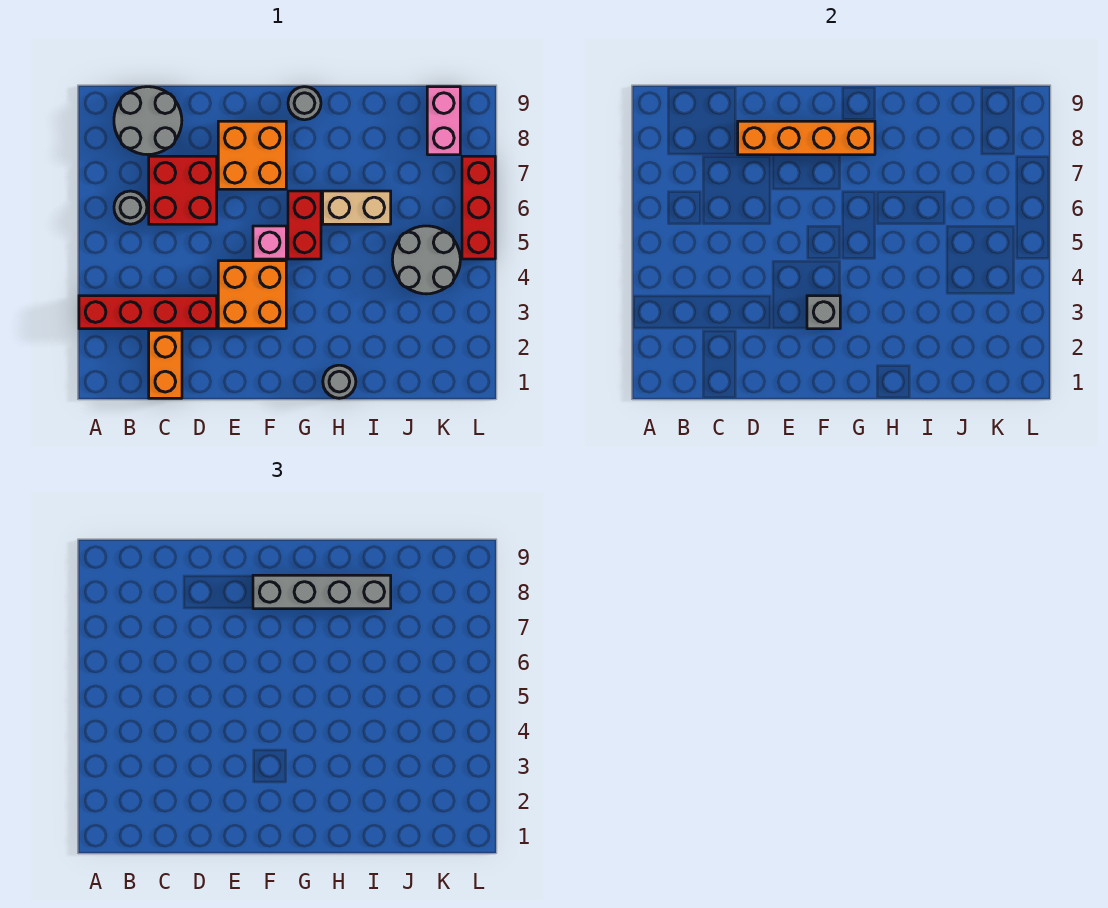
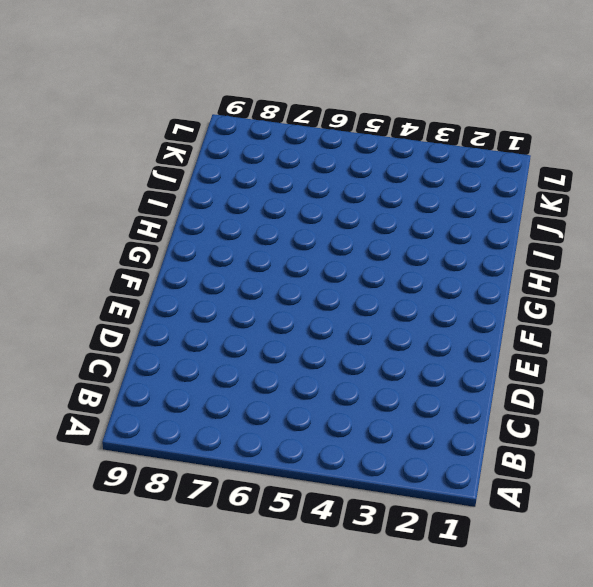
none -> red brick A3:D3 level 1
none -> grey round brick B6 level 1
none -> grey round brick B8:C9 level 1

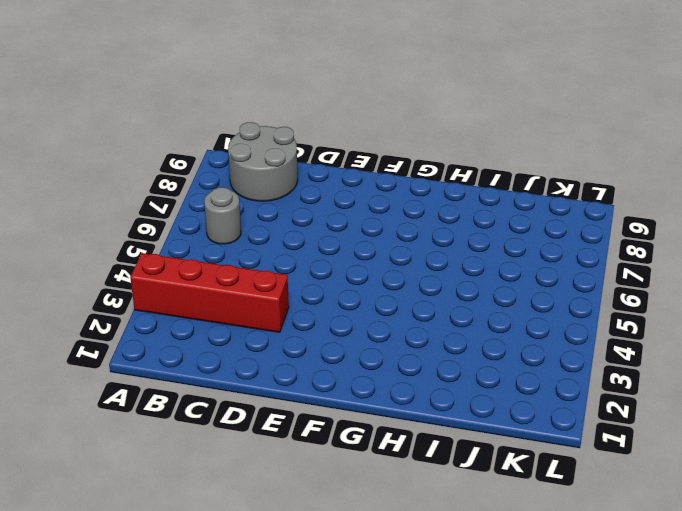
none -> orange brick C1:C2 level 1
none -> red brick C6:D7 level 1
none -> orange brick E3:F4 level 1

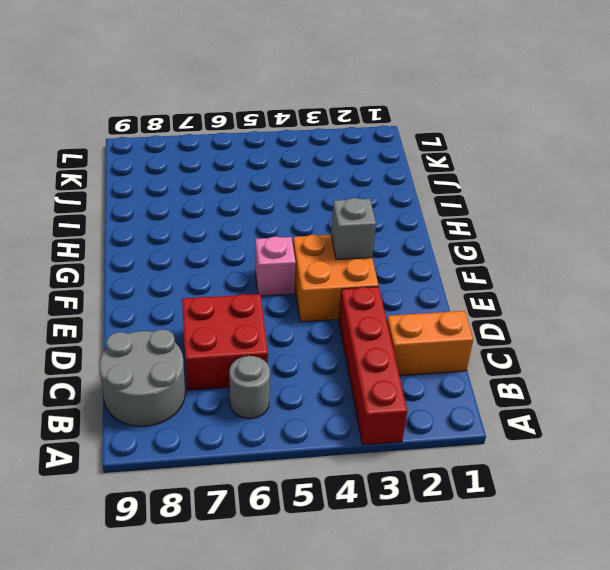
none -> orange brick E7:F8 level 1
none -> red brick G5:G6 level 1
none -> grey round brick G9 level 1

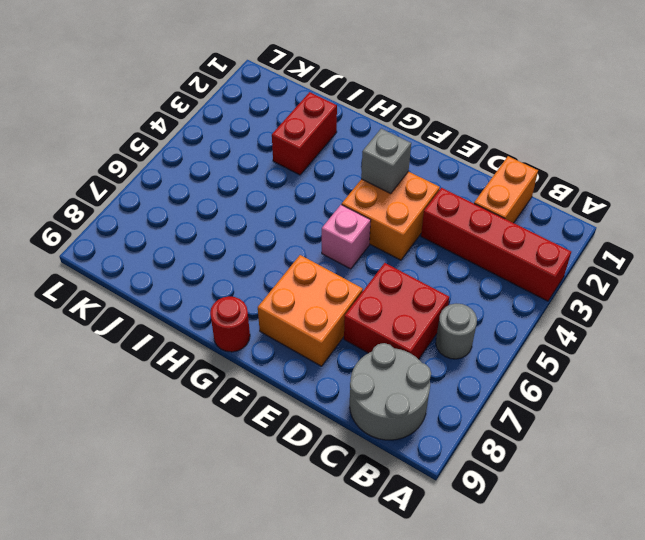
red round brick G9 level 1 -> grey round brick G9 level 1
red brick I2:I3 level 1 -> red brick G5:G6 level 1
none -> grey round brick H1 level 1
none -> tan brick H6:I6 level 1
none -> grey round brick J4:K5 level 1

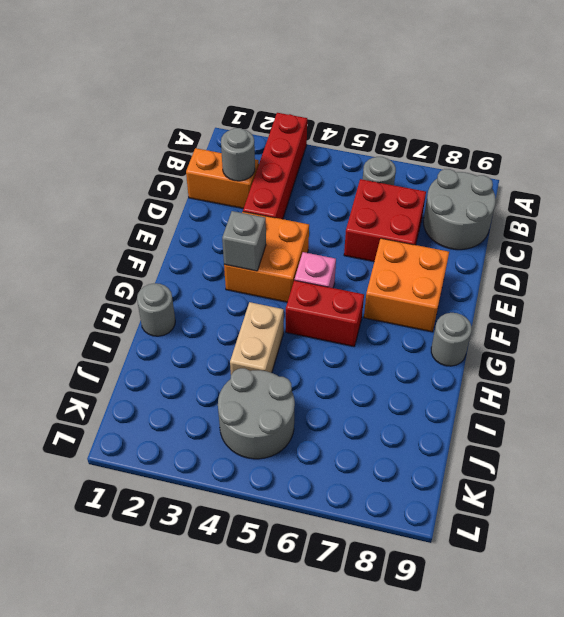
grey round brick C2 level 2 -> none
tan brick H4:I4 level 1 -> tan brick H6:I6 level 1
none -> pink brick K8:K9 level 1
none -> red brick L5:L7 level 1
none -> orange brick D8:G8 level 2

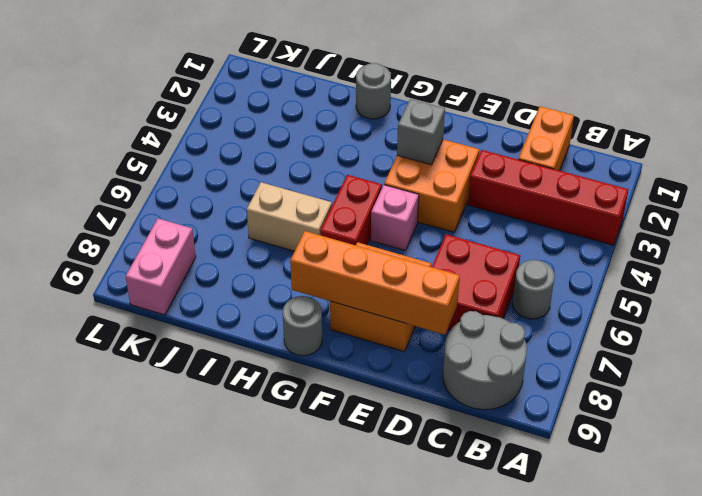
none -> grey round brick J4:K5 level 1
none -> red brick L5:L7 level 1
none -> grey brick F8:I8 level 3

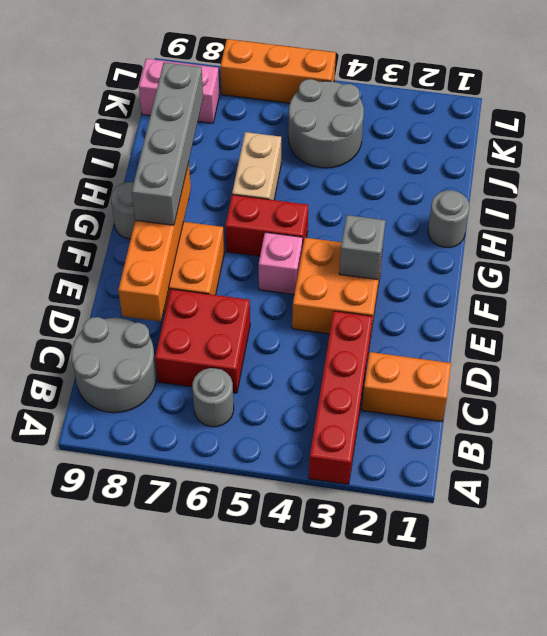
orange brick L5:L7 level 1 -> red brick L5:L7 level 1

